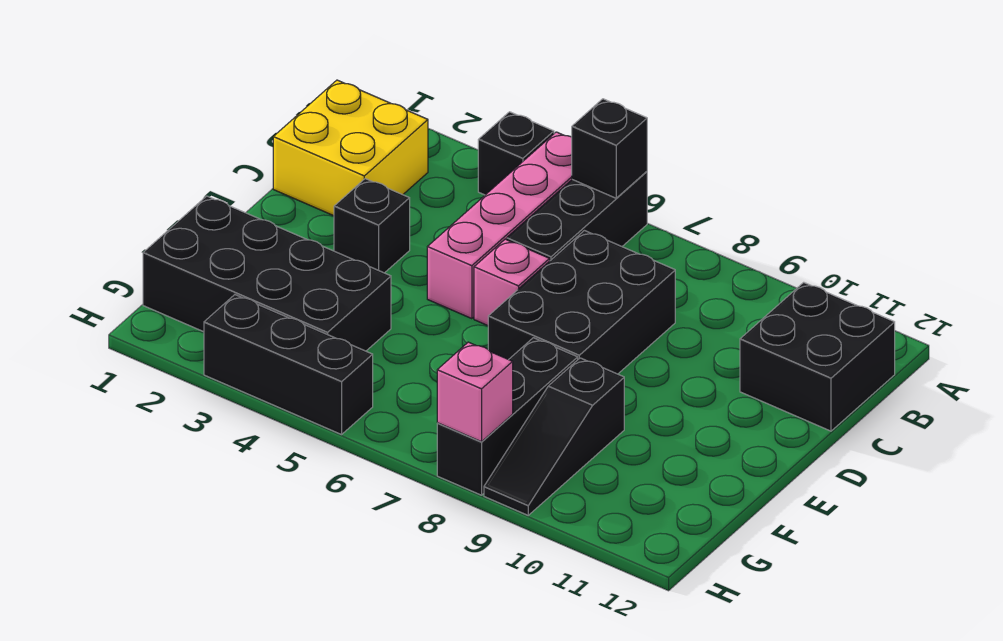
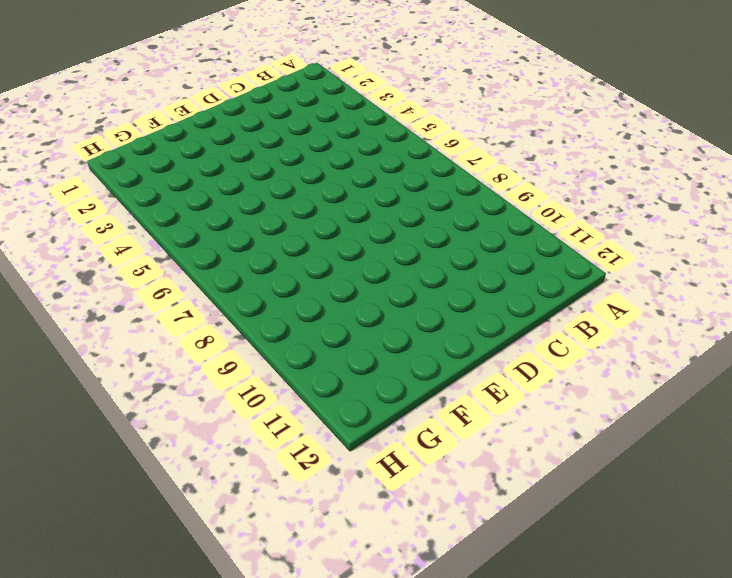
none -> black brick A4 level 1
none -> pink brick A5:D5 level 1
none -> black brick A6:C6 level 1

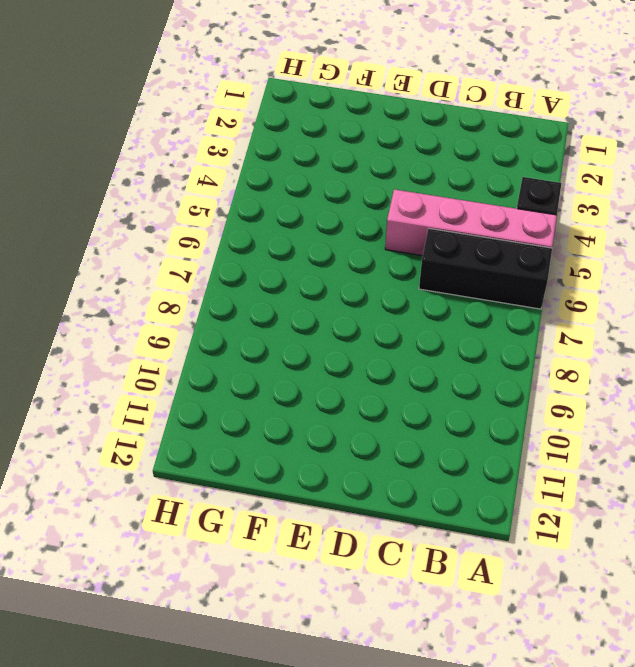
none -> yellow brick B1:C2 level 1
none -> black brick B11:C12 level 1
none -> black brick C7:E8 level 1

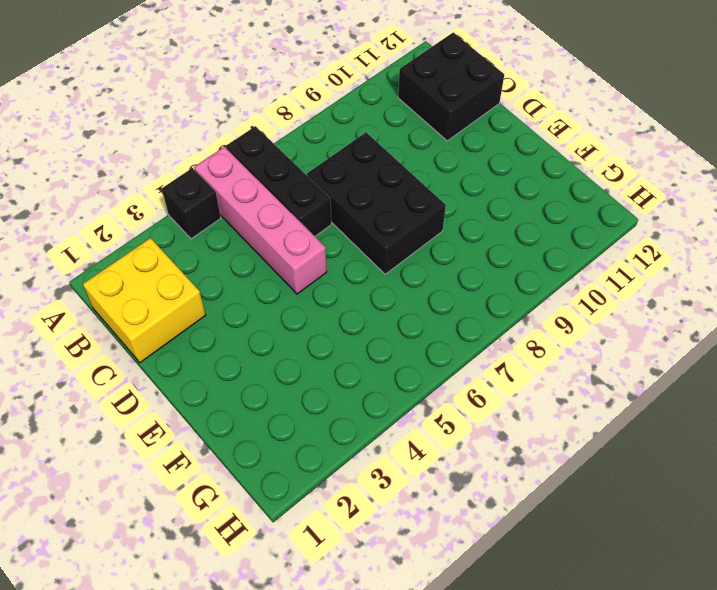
none -> black brick D3 level 1
none -> pink brick D6 level 1
none -> black brick F1:G4 level 1

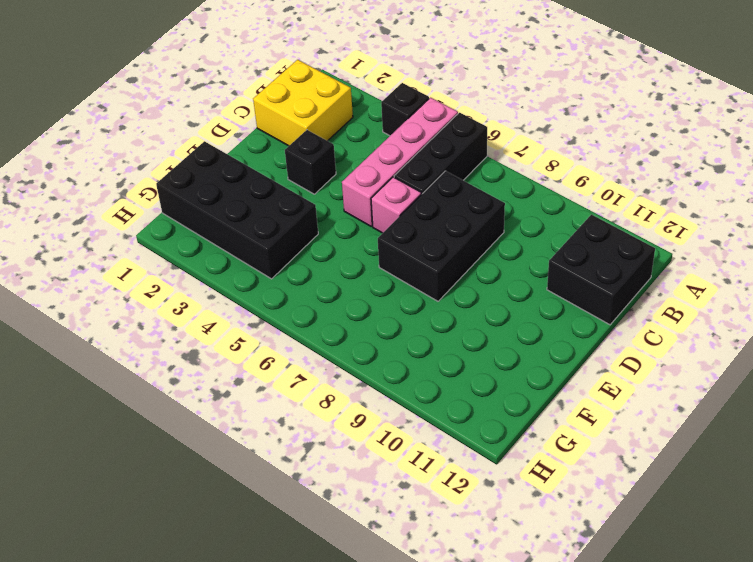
none -> black brick F8:H8 level 1
none -> black slope F9:H9 level 1 top F
none -> black brick H3:H5 level 1

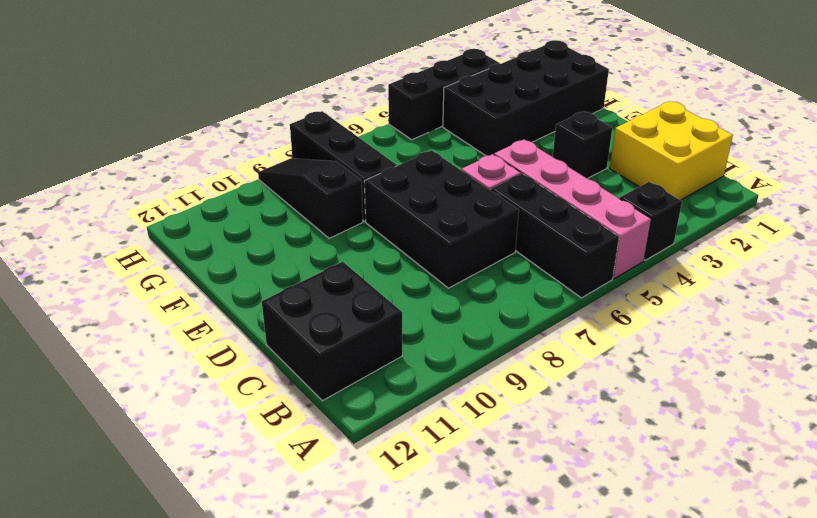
none -> black brick A6 level 2
none -> pink brick H8 level 2

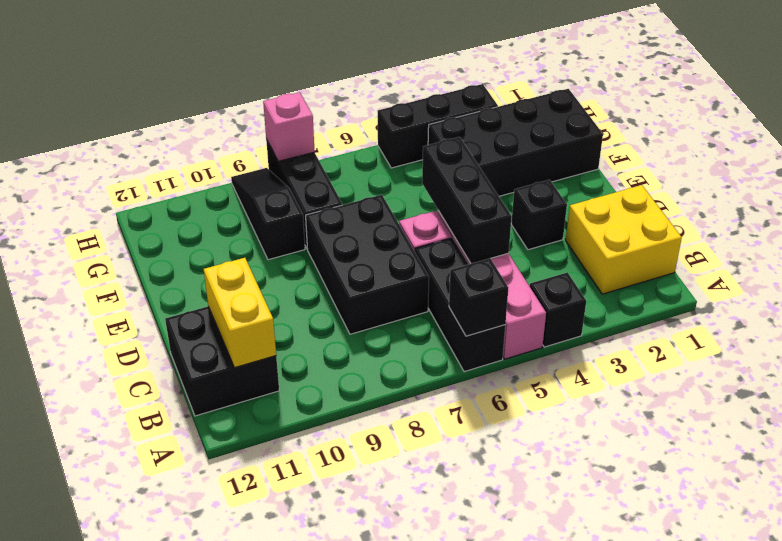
yellow brick B11:C11 level 2 -> none
black brick C5:E5 level 2 -> none

